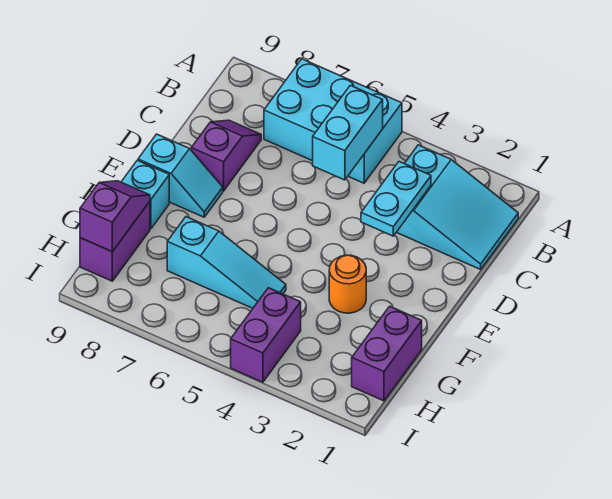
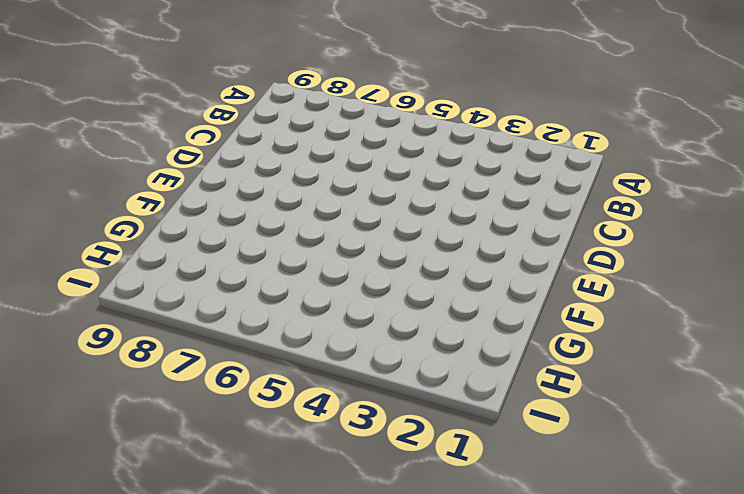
none -> cyan brick A5:B7 level 1
none -> cyan slope B1:C3 level 1 top 3
none -> purple slope C8:D8 level 1 top D

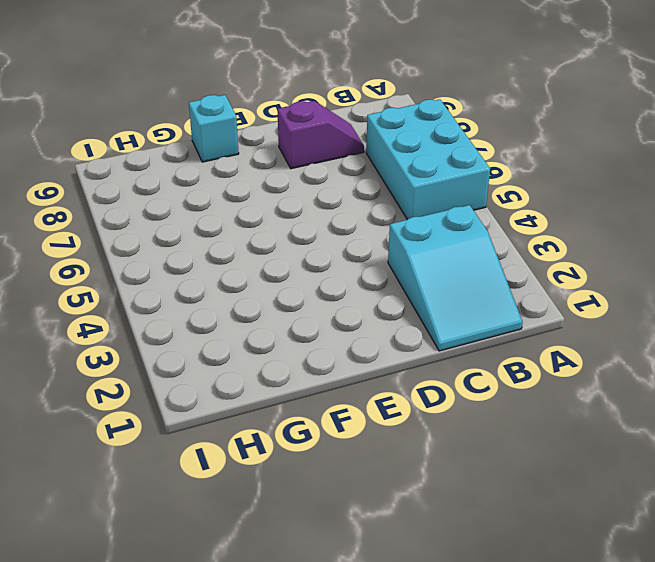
none -> cyan slope E8:E9 level 1 top 9
none -> orange round brick F3 level 1
none -> purple brick G1:H1 level 1

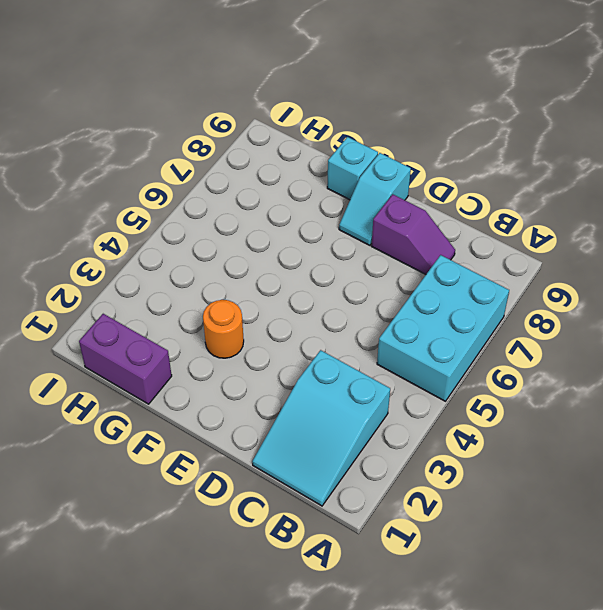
none -> cyan slope G5:G7 level 1 top 7
none -> purple brick G9:H9 level 1
none -> purple brick H4:I4 level 1

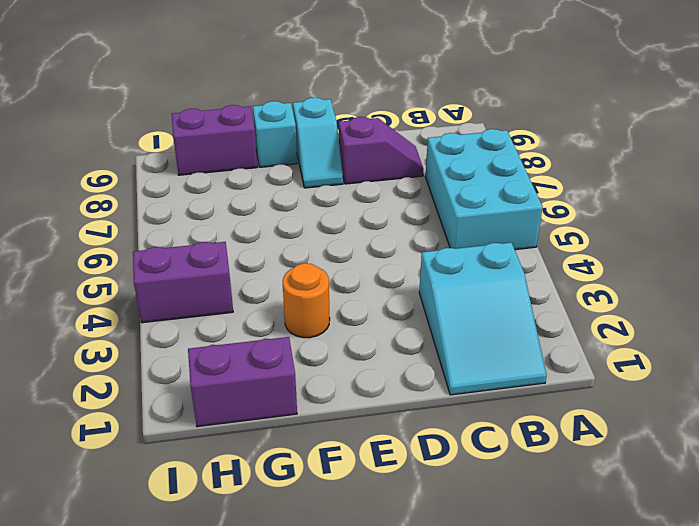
none -> cyan slope G5:G7 level 1 top 7
none -> cyan brick B5:C5 level 2
none -> cyan plate C3:D3 level 2

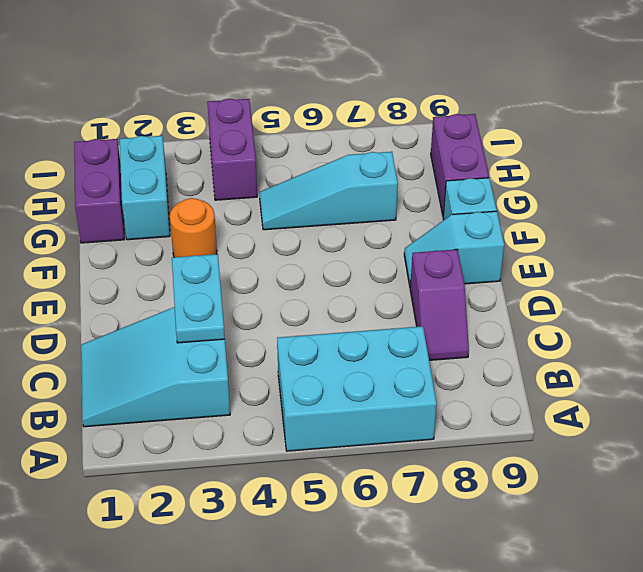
cyan brick G2:H2 level 1 -> cyan brick B5:C5 level 2
none -> purple slope G9:H9 level 2 top H

